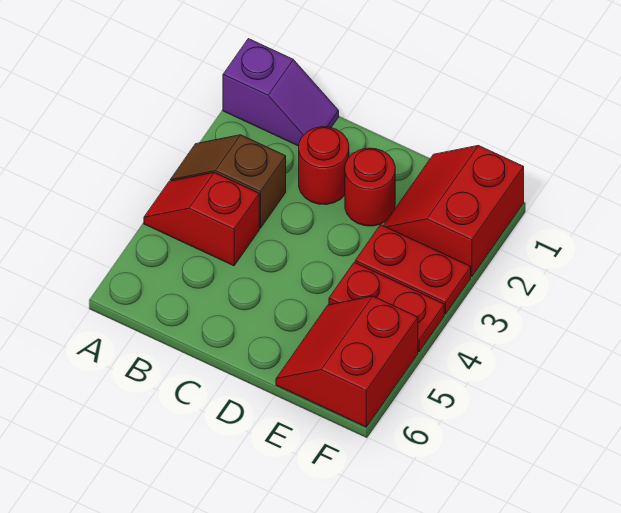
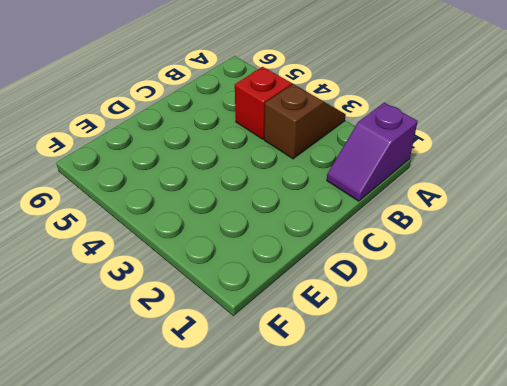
none -> red round brick C2 level 1
none -> red round brick D2 level 1

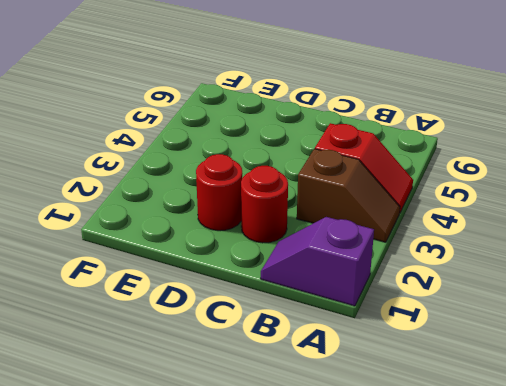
none -> red slope E1:F2 level 1 top F
none -> red plate E3:F3 level 1

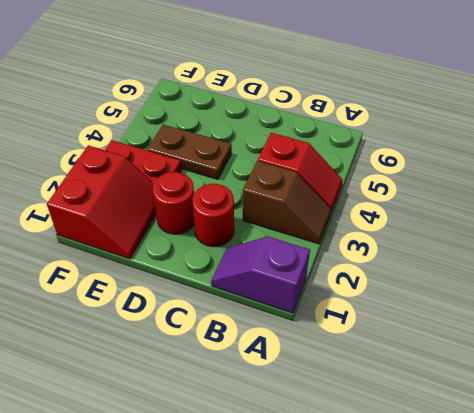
brown plate D4:E4 level 1 -> red plate E4:F4 level 1
none -> red slope E5:F6 level 1 top F

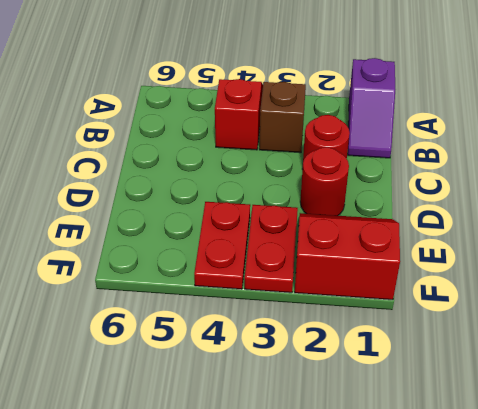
none -> red slope E5:F6 level 1 top F

